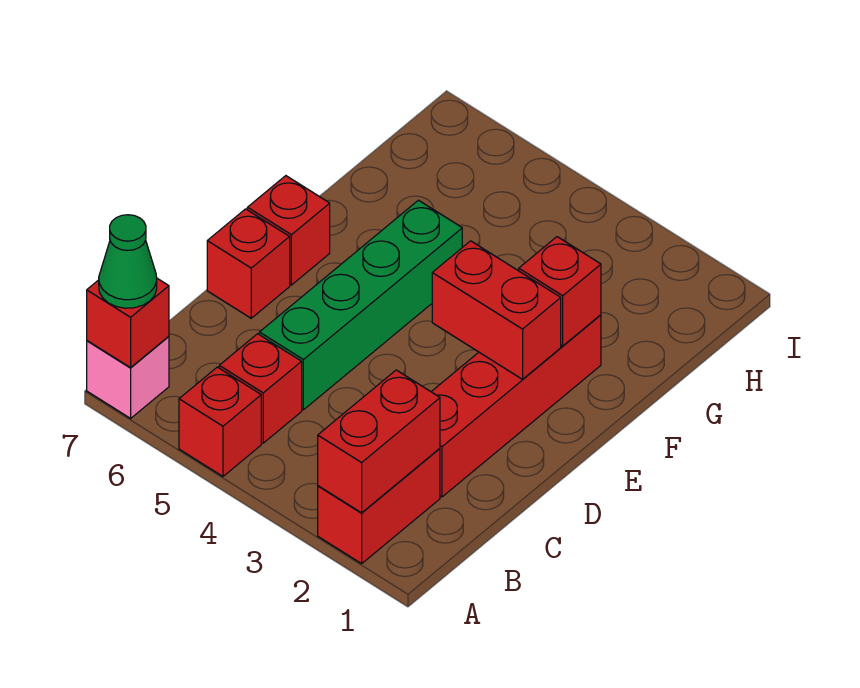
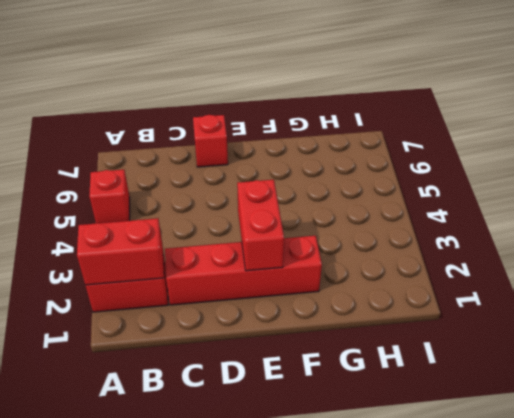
none -> pink brick A7 level 1
none -> red brick B5 level 1
none -> green brick C5:F5 level 1

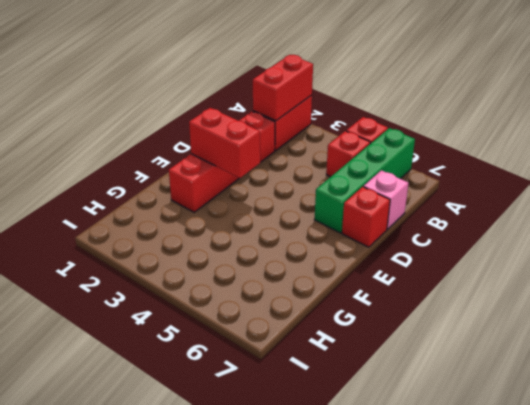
green brick A6:D6 level 1 -> green brick C5:F5 level 1
pink brick C7 level 1 -> pink brick A7 level 1
none -> red brick E7 level 1
none -> red brick A7 level 2
none -> red brick F2 level 2

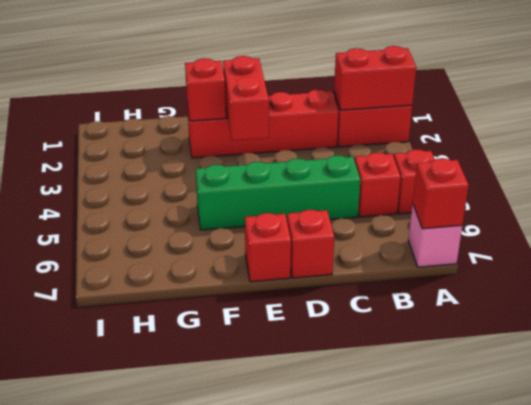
none -> green cone A7 level 3

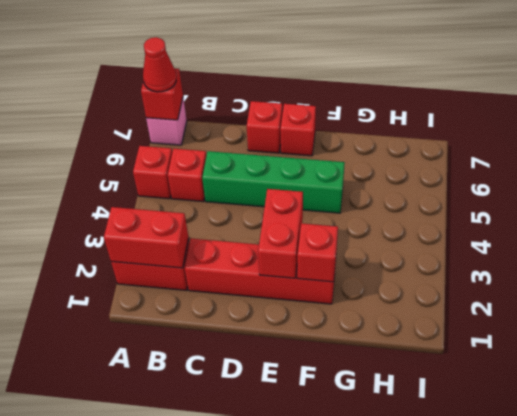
red cone A7 level 3 -> green cone A7 level 3

